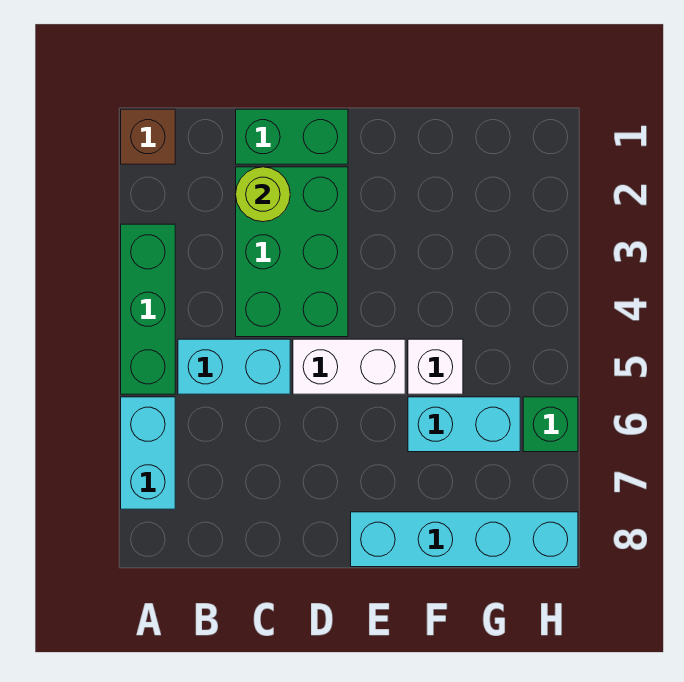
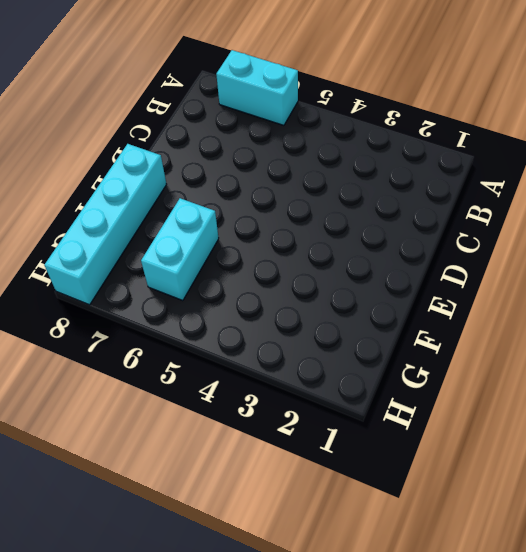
none -> brown brick A1 level 1
none -> green brick A3:A5 level 1
none -> cyan brick B5:C5 level 1

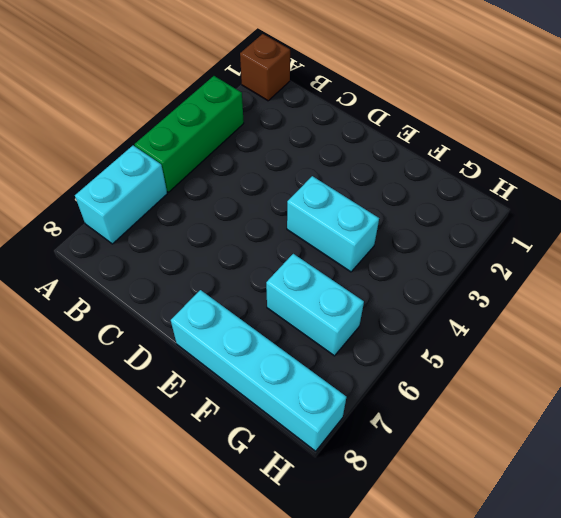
cyan brick E4:F4 level 1 -> cyan brick B5:C5 level 1
none -> green brick C1:D1 level 1
none -> green brick C2:D4 level 1
none -> white brick D5:E5 level 1

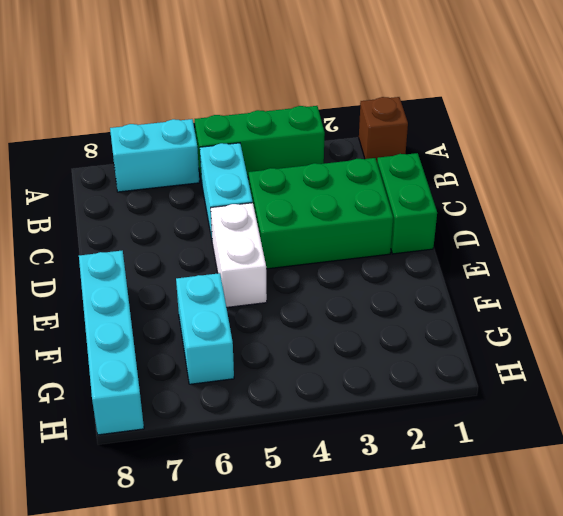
none -> white brick F5 level 1
none -> green brick H6 level 1
none -> lime round brick C2 level 2

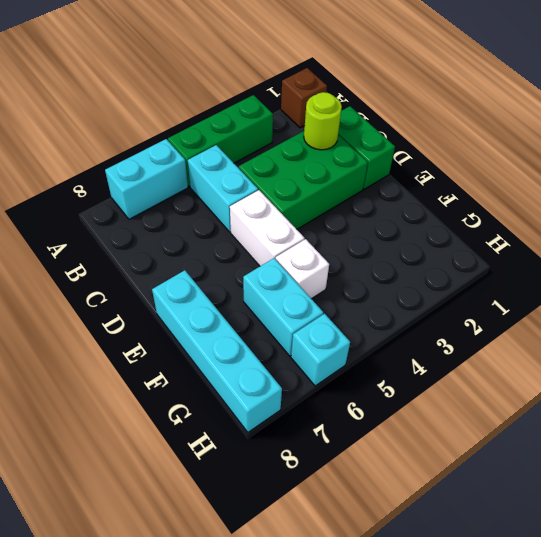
cyan brick H6 level 1 -> green brick H6 level 1

